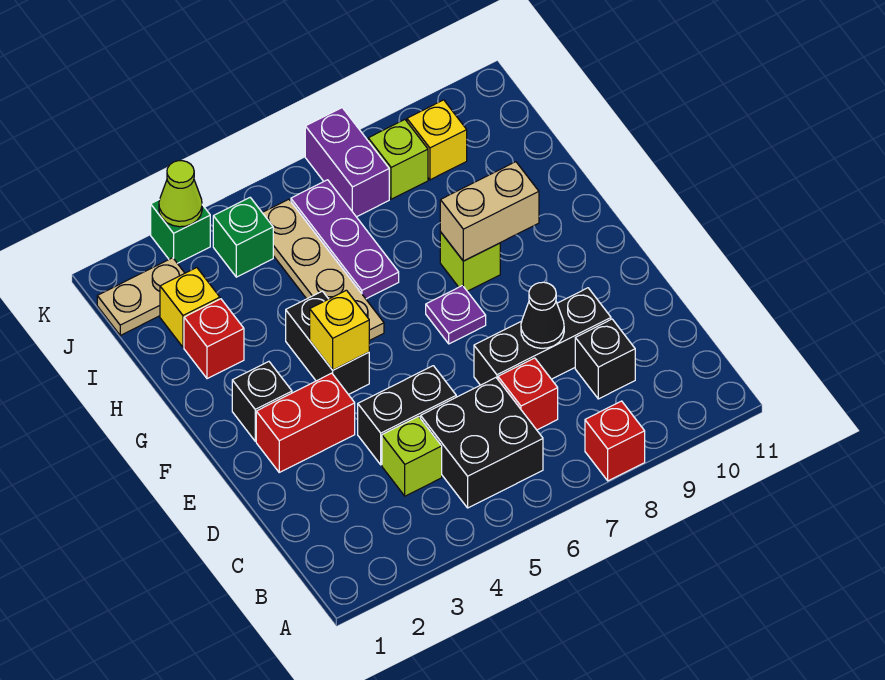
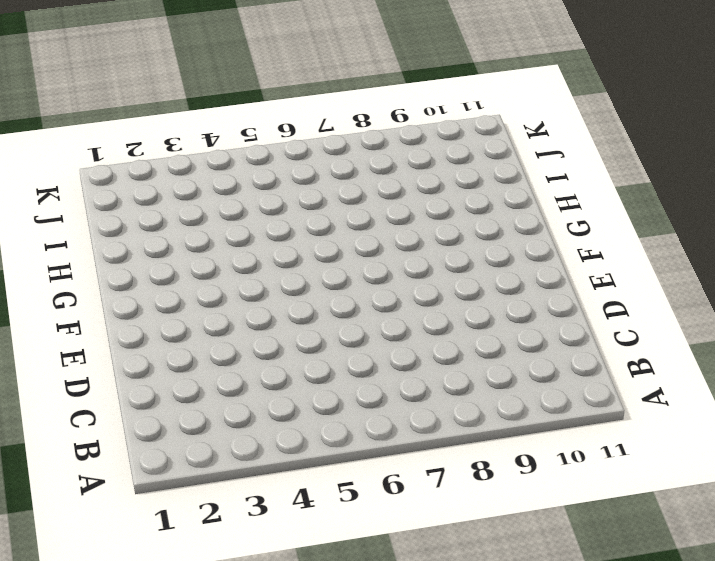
none -> red brick A8 level 1
none -> black brick B5:C6 level 1
none -> lime brick C4 level 1

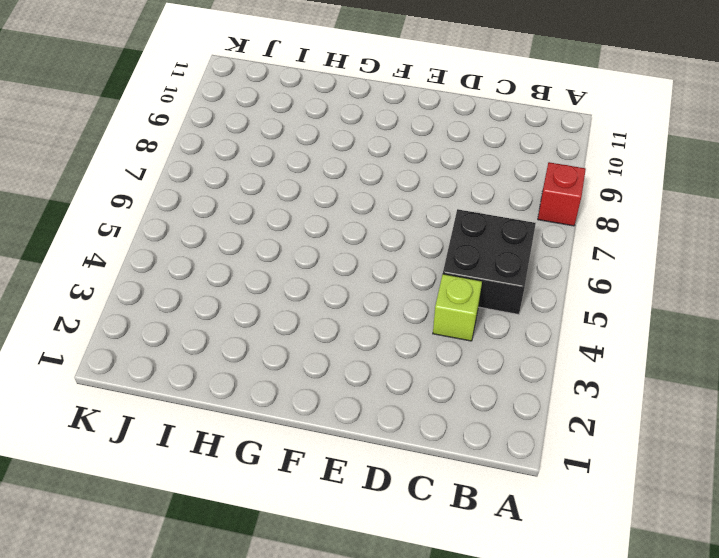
none -> red brick C7 level 1
none -> black brick C9 level 1
none -> black brick D4:D5 level 1

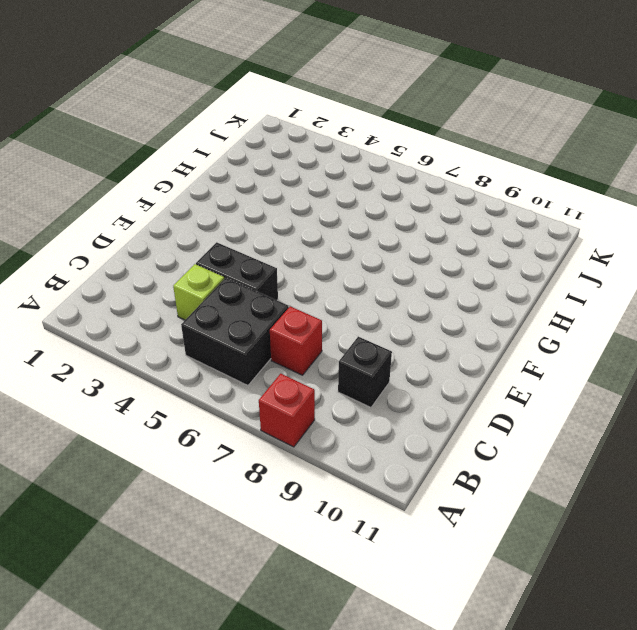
none -> black brick D7:D9 level 1
none -> red brick E2:E3 level 1
none -> black brick F2 level 1

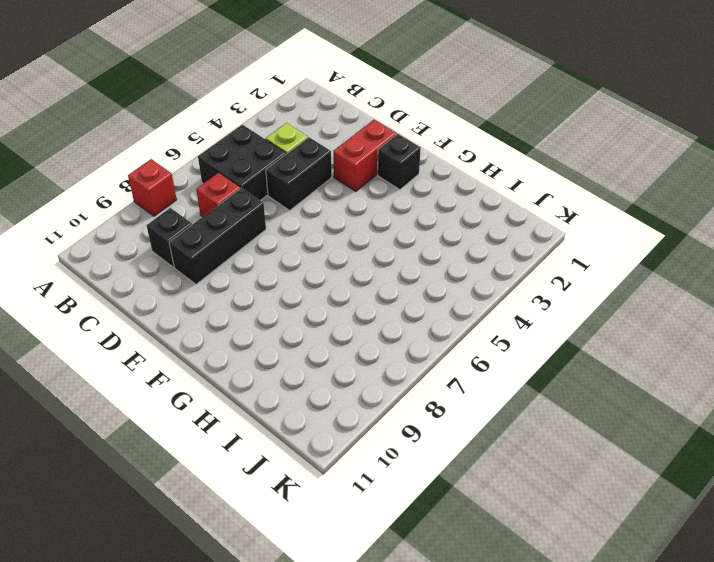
none -> black brick F4:G4 level 1
none -> purple plate F7 level 1
none -> tan plate G5:J5 level 1

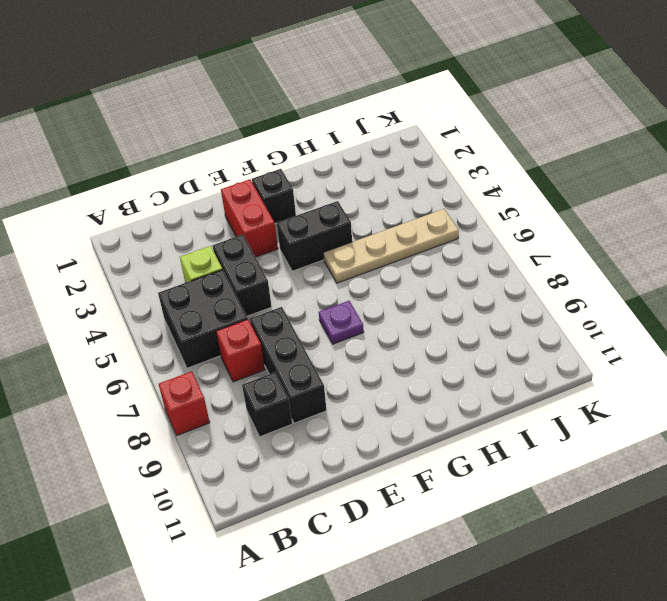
none -> lime brick G8 level 1
none -> red brick H2 level 1
none -> purple plate H6:J6 level 1

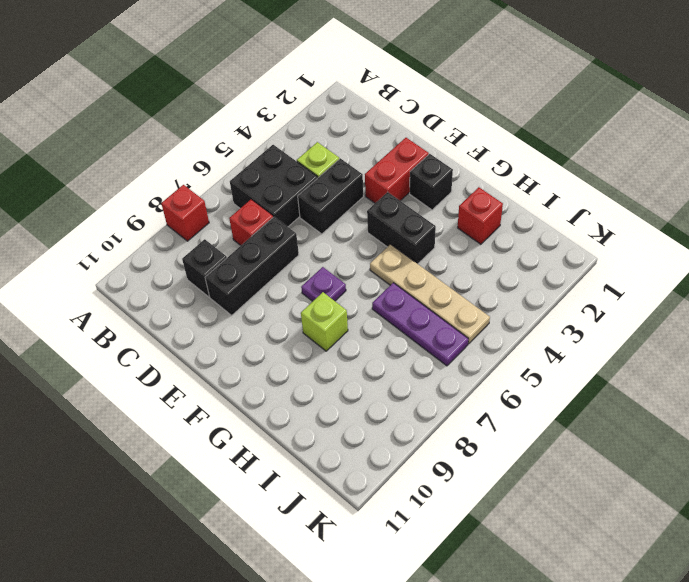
none -> yellow brick I2 level 1
none -> tan plate J1:J2 level 1
none -> green brick J4 level 1

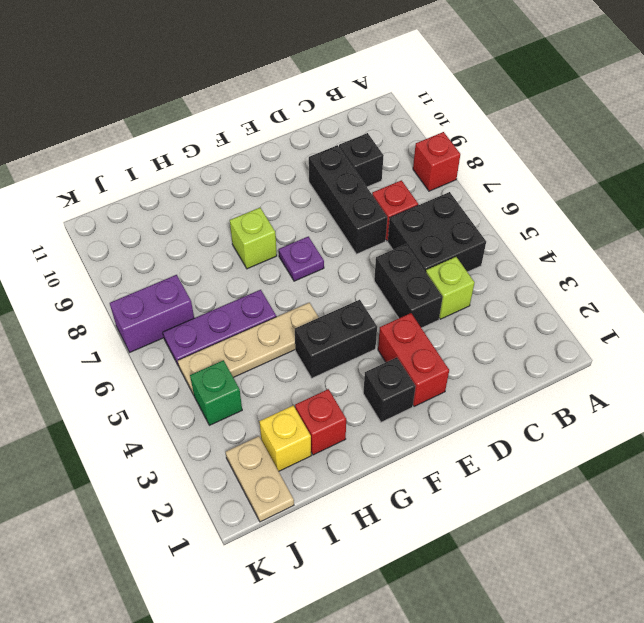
none -> lime brick J8 level 1
none -> yellow brick J9 level 1
none -> green brick K3 level 1

